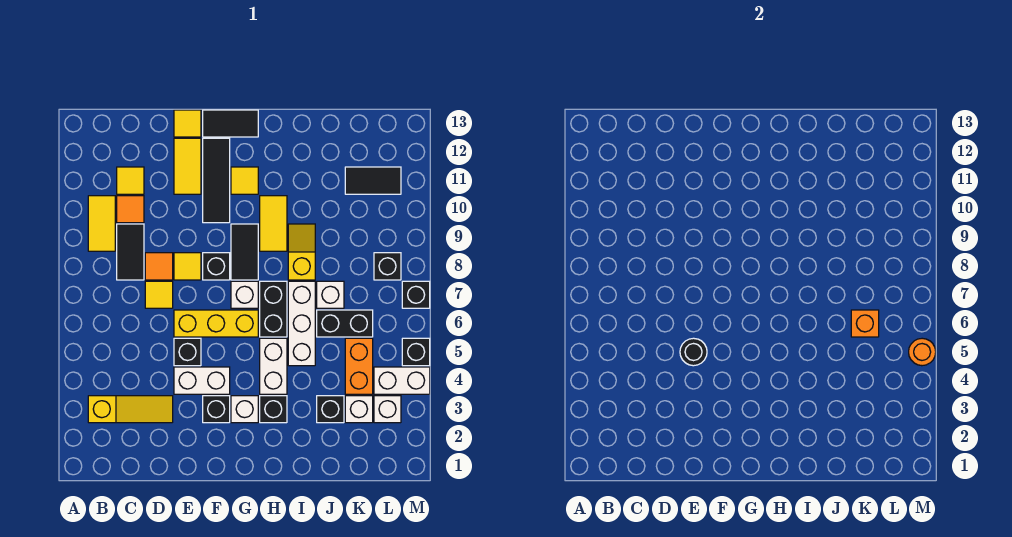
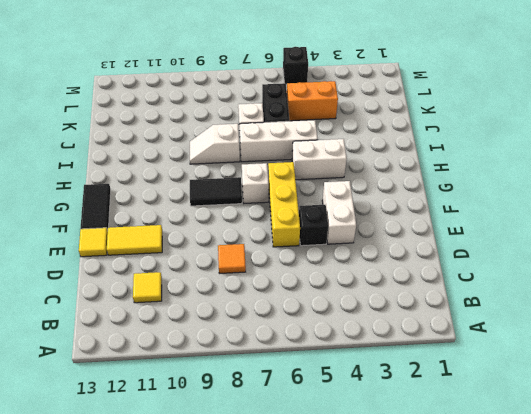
white slope I8:I9 level 1 top 8 -> yellow slope I8:I9 level 1 top 8
none -> yellow slope B3:D3 level 1 top B
none -> yellow tile B9:B10 level 1
none -> black tile C8:C9 level 1
none -> orange tile C10 level 1

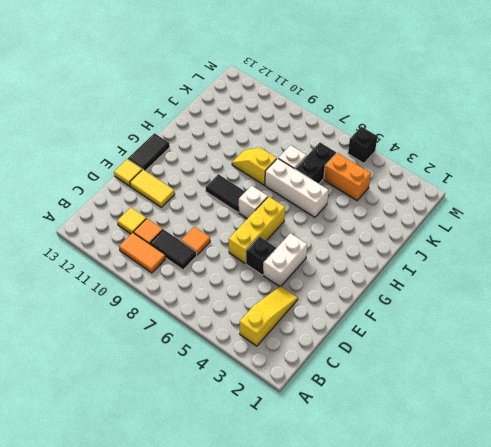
orange tile B9:B10 level 1 -> yellow tile B9:B10 level 1
none -> yellow tile D7 level 1
none -> yellow tile E8 level 1
none -> black brick F3 level 1
none -> black brick F8 level 1

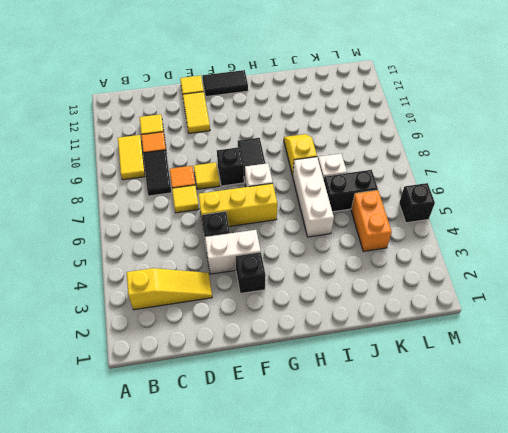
none -> black tile F10:F12 level 1
none -> white brick G3 level 1
none -> yellow tile G11 level 1
none -> black brick H3 level 1

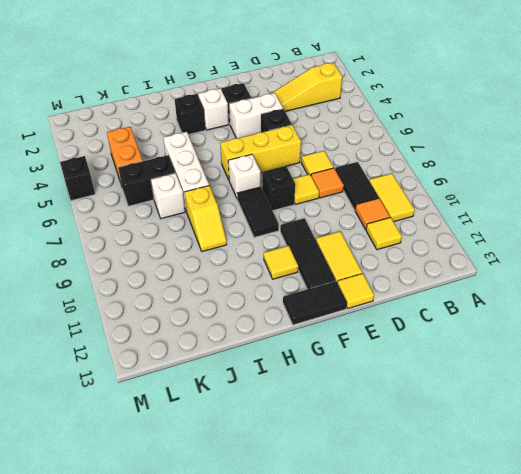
none -> white brick H4:H5 level 1
none -> black brick H6:H7 level 1
none -> yellow tile H9:H10 level 1
none -> black brick J3 level 1

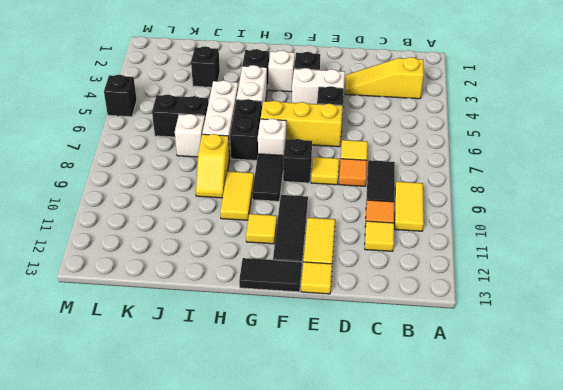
none -> white brick K3 level 1
none -> orange brick K4:K5 level 1
none -> black tile K11:L11 level 1
none -> white brick L3 level 1

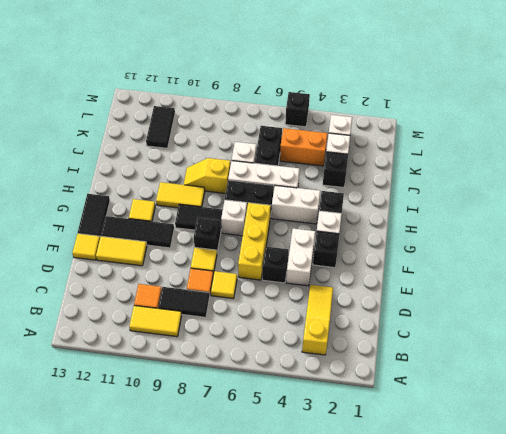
none -> yellow tile C11 level 1
none -> white brick L4:M4 level 1
none -> black brick L8 level 1
none -> black brick M7 level 1

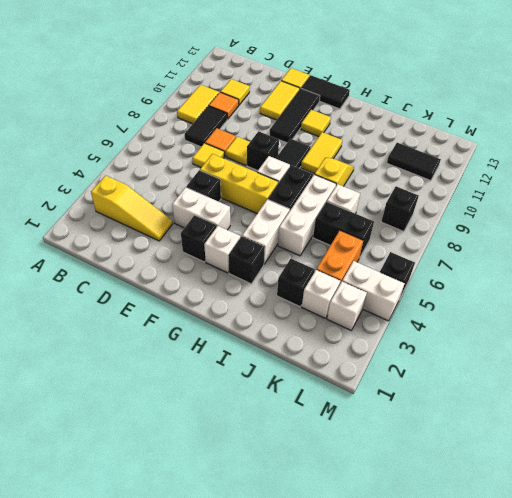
none -> black brick M7 level 1
none -> black round brick E5 level 2
none -> orange brick K6 level 2
none -> orange round brick M5 level 2

